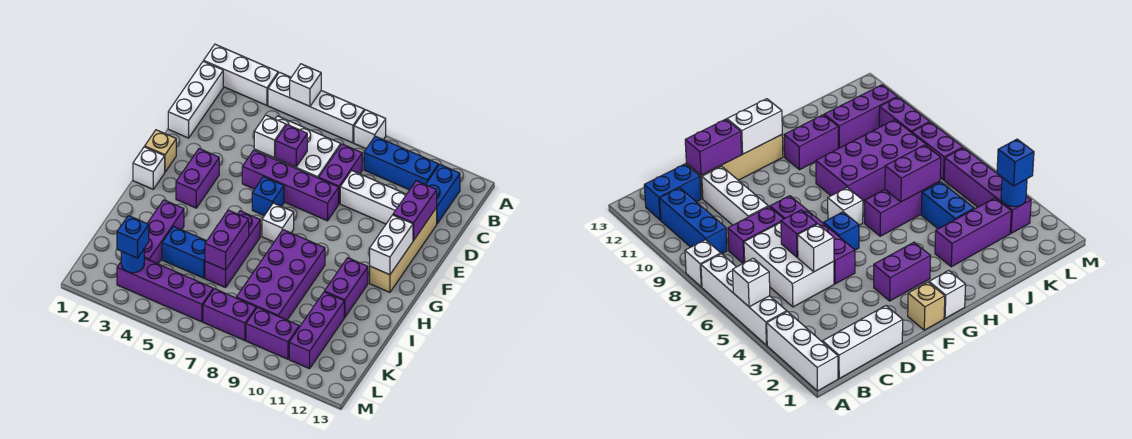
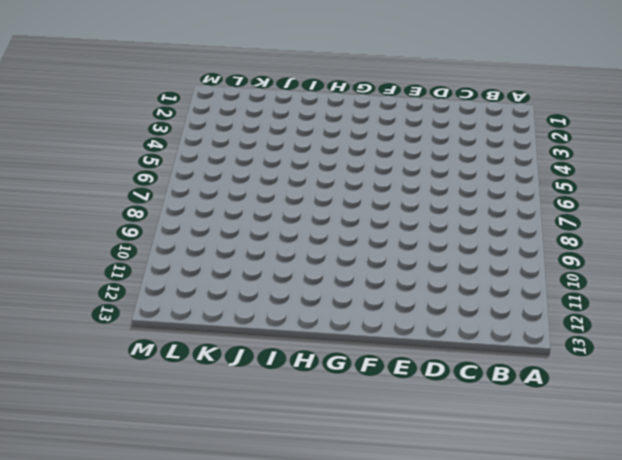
none -> white brick A1:A3 level 1
none -> white brick A4:A7 level 1
none -> white brick A8 level 1
none -> white brick B1:D1 level 1

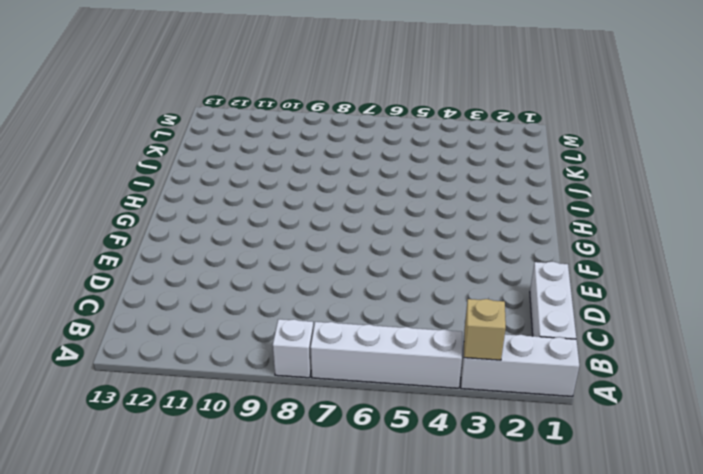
tan brick A3 level 2 -> tan brick F1 level 1
none -> blue brick B9:B11 level 1
none -> blue brick B12:C12 level 1
none -> white brick C5:D7 level 1
none -> purple brick C8:D8 level 1

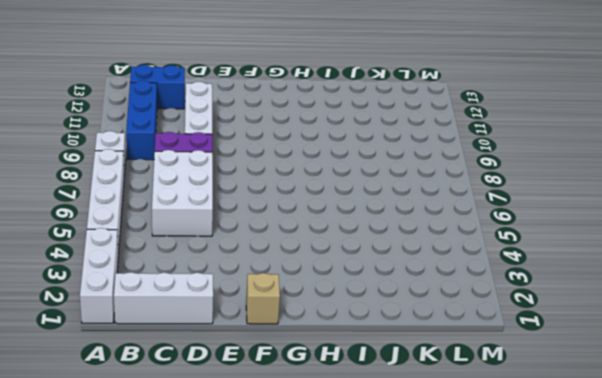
none -> tan brick D12:G12 level 1
none -> purple brick E5:E8 level 1
none -> purple brick F3:G3 level 1
none -> blue brick F6 level 1

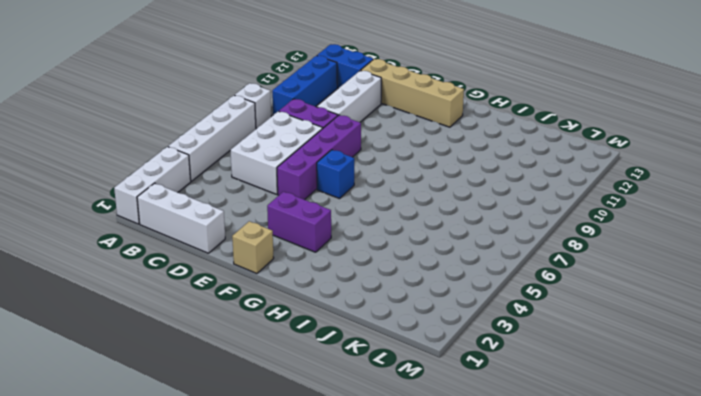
none -> white brick G1 level 1
none -> white brick G7 level 1
none -> purple brick H6:J6 level 1
none -> purple brick H8:K9 level 1

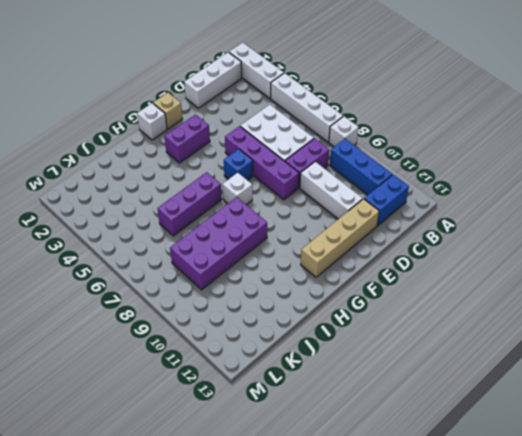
none -> purple brick H11:I11 level 1
none -> purple brick I3:K3 level 1
none -> blue brick J4:J5 level 1
none -> purple brick J11:L11 level 1

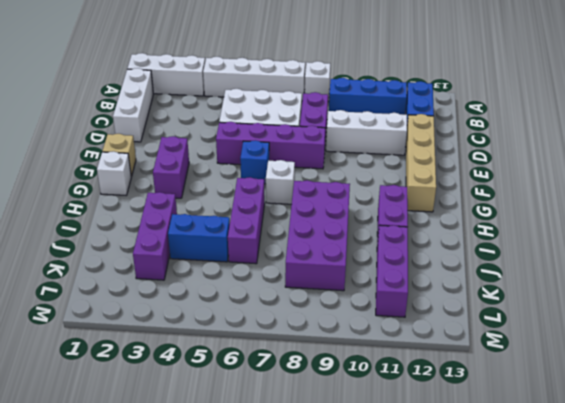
none -> purple brick L3:L6 level 1
none -> purple brick L7:L8 level 1
none -> purple brick L9:L10 level 1
none -> white brick A5 level 2

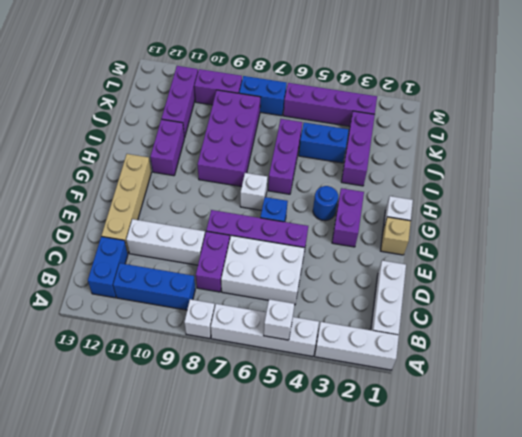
blue round brick G4 level 1 -> blue round brick L3 level 2
blue brick L7:L8 level 1 -> purple brick L7:L8 level 1
none -> white brick D5 level 2
none -> purple brick D6 level 2
none -> purple brick D12:E12 level 2
none -> white brick F12:G12 level 2

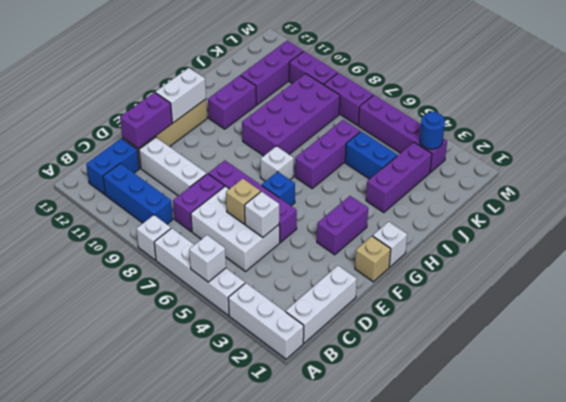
tan brick D6 level 2 -> purple brick D6 level 2
none -> purple brick I6:J6 level 2
none -> blue brick L3 level 3

